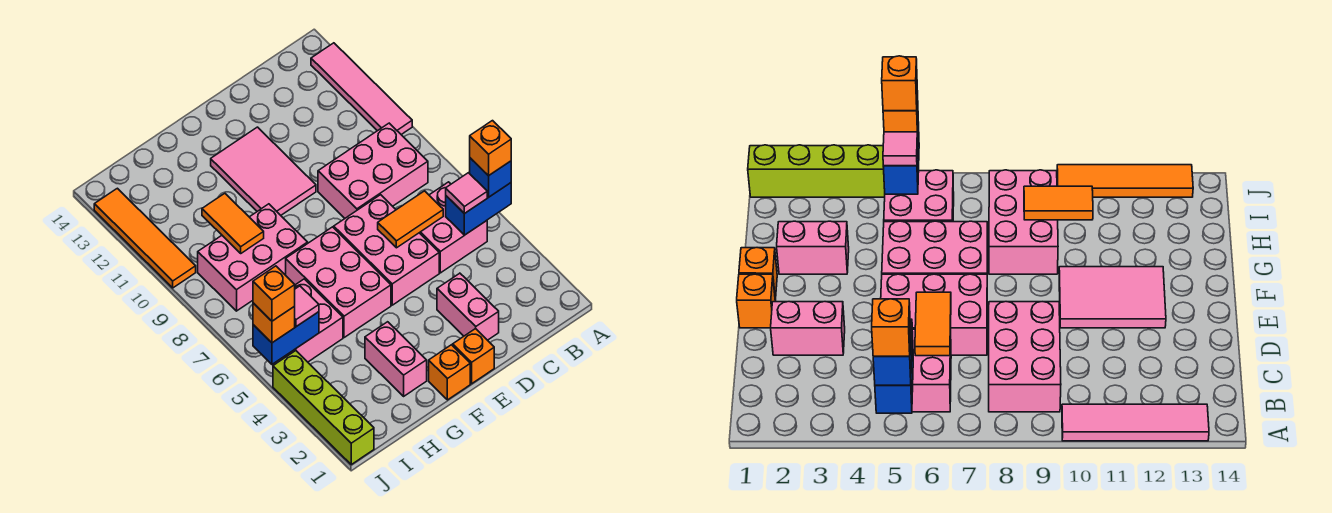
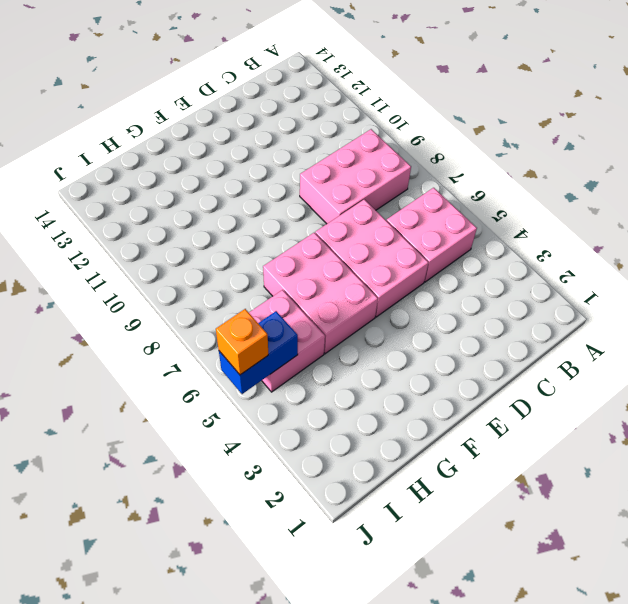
none -> pink tile A10:A13 level 1
none -> pink brick D2:D3 level 1
none -> orange brick E1 level 1

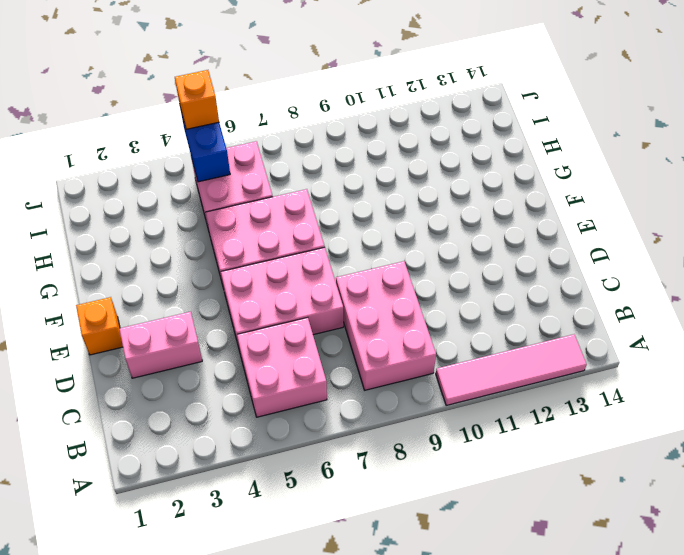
none -> pink tile E10:F12 level 1
none -> orange brick F1 level 1
none -> pink brick G2:G3 level 1

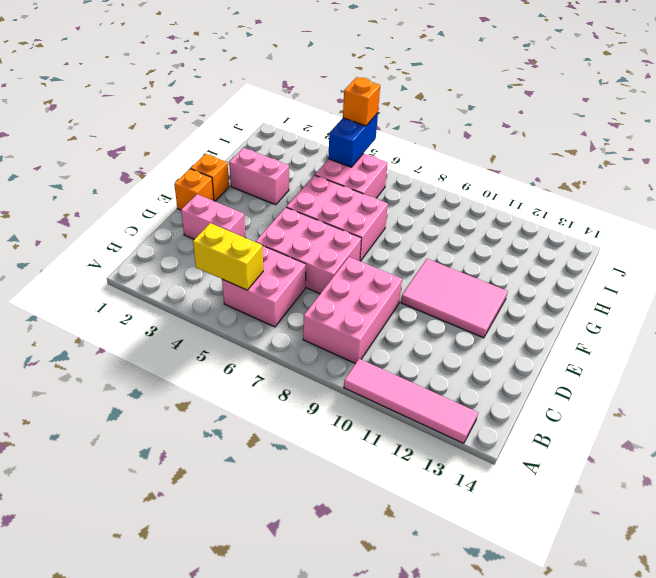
yellow brick B4:B5 level 2 -> blue brick A5:B5 level 2
none -> pink brick G8:I9 level 1
none -> lime brick J1:J4 level 1
none -> orange tile J10:J13 level 1

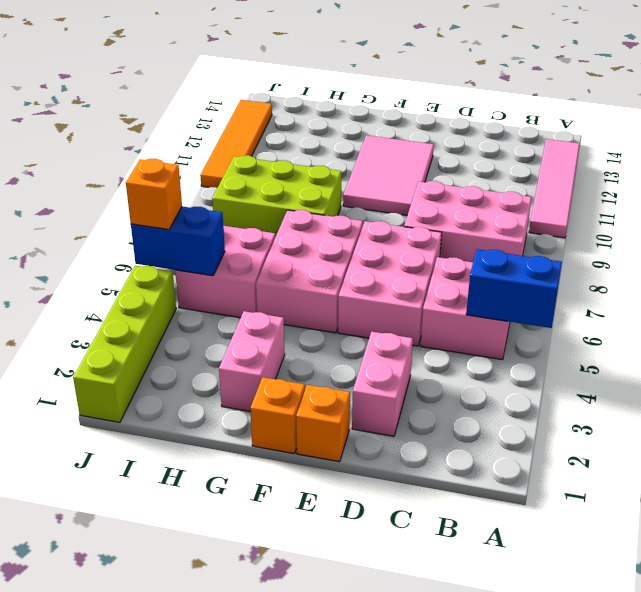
lime brick G8:I9 level 1 -> pink brick G8:I9 level 1
none -> orange tile C6:D6 level 2
none -> orange tile H9:H10 level 2
none -> blue brick A5 level 3

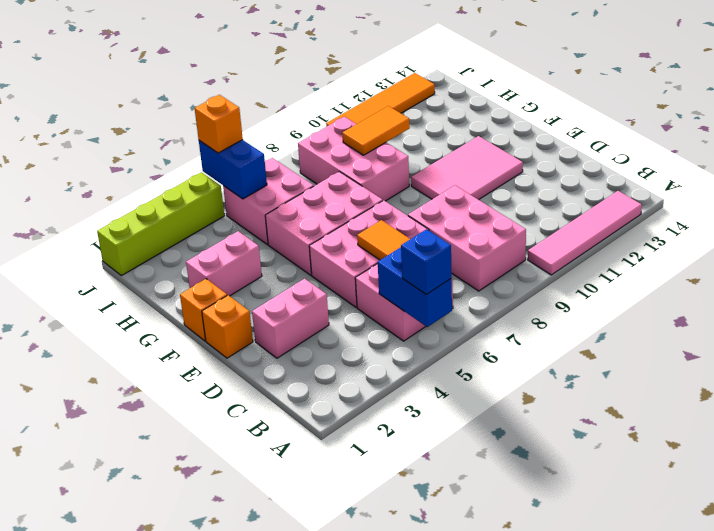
none -> pink tile B5 level 3
none -> pink tile I5 level 3
none -> orange brick A5 level 4

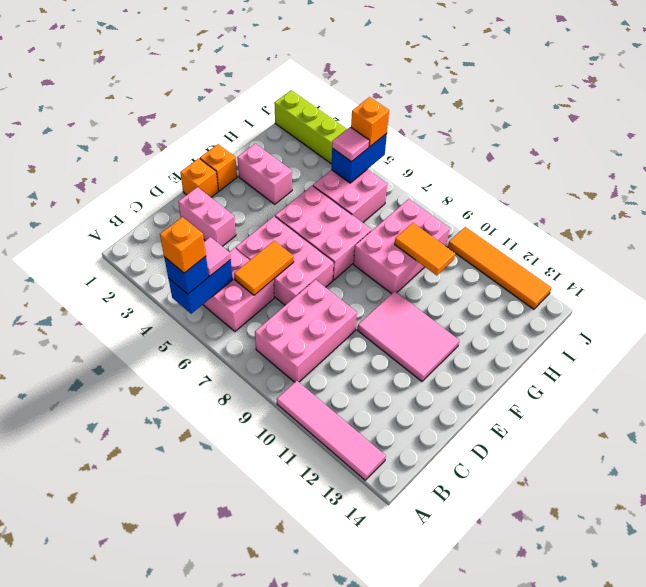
none -> orange brick J5 level 4

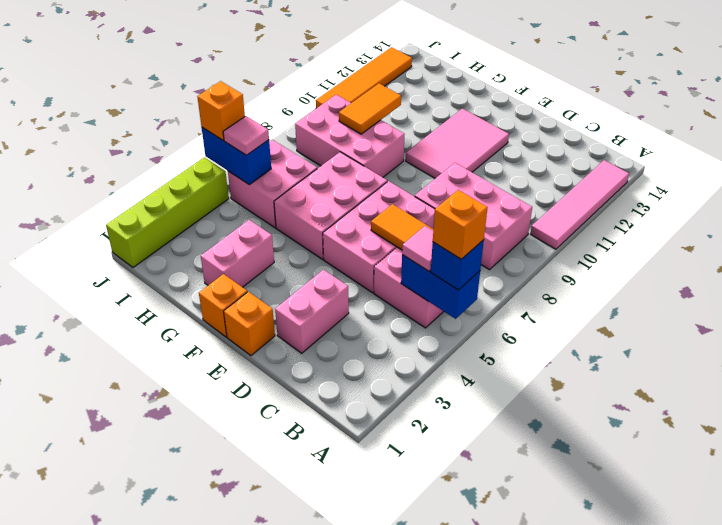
none -> orange brick J5 level 4

